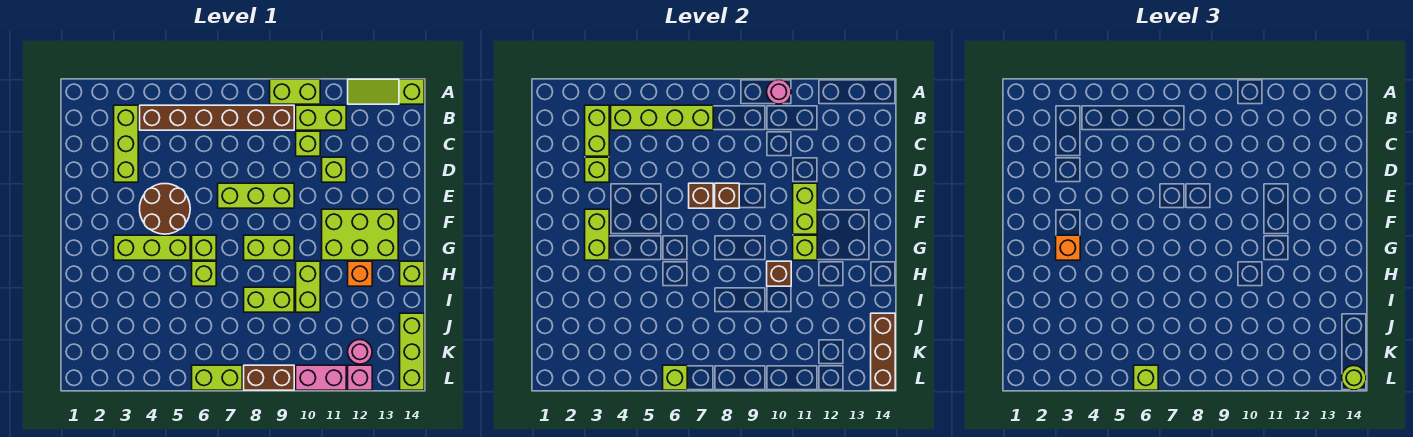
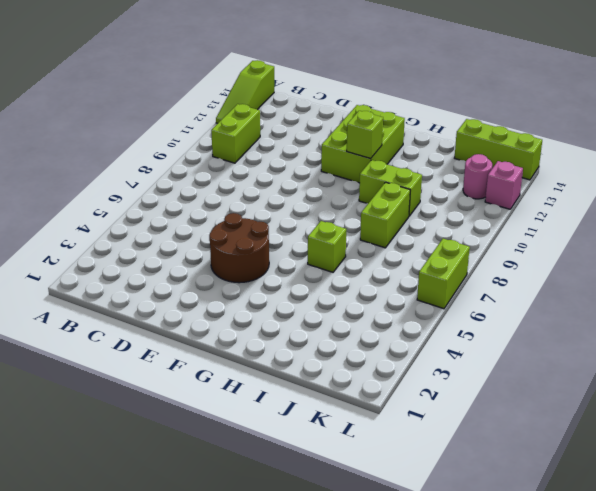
none -> lime brick A9:A10 level 1
none -> lime brick B3:D3 level 1
none -> brown brick B4:B9 level 1
none -> lime brick C10 level 1

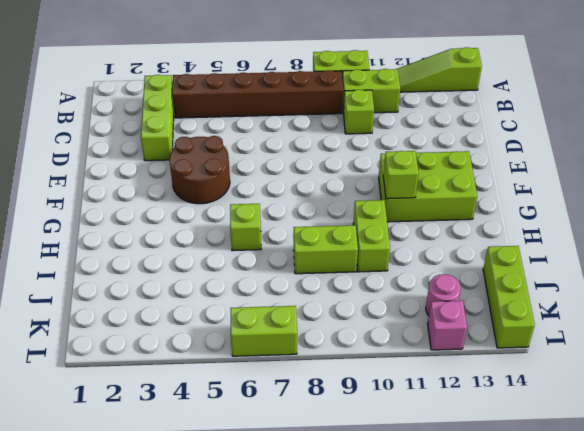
none -> lime brick D11 level 1
none -> lime brick E7:E9 level 1
none -> lime brick G3:G5 level 1
none -> lime brick G6 level 1

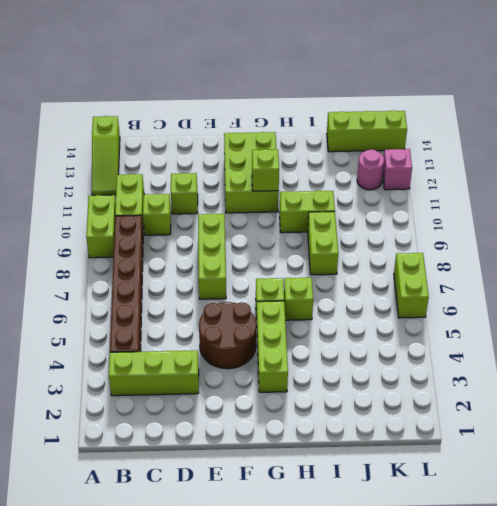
none -> lime brick G8:G9 level 1
none -> orange brick H12 level 1
none -> lime brick H14 level 1
none -> brown brick L8:L9 level 1

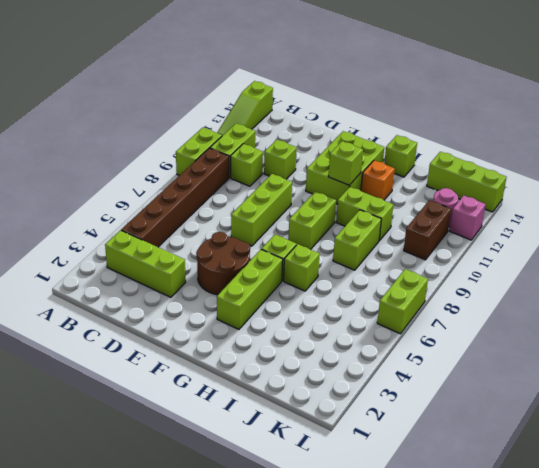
brown brick K10:K11 level 1 -> brown brick L8:L9 level 1
none -> pink brick L10:L11 level 1
none -> pink round brick A10 level 2
none -> lime brick B3:C3 level 2
none -> lime brick B4:B7 level 2

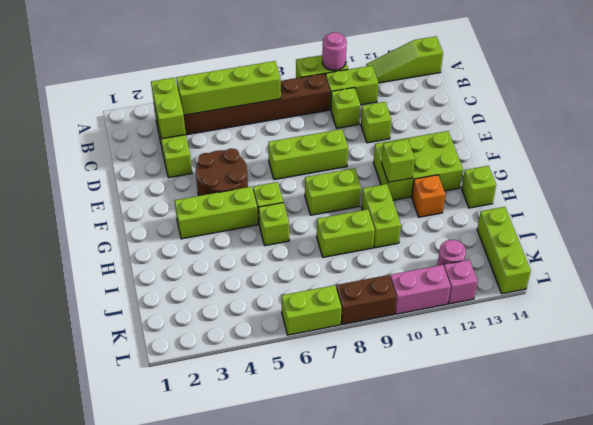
none -> lime brick D3 level 2
none -> brown brick E7 level 2
none -> brown brick E8 level 2
none -> lime brick E11:F11 level 2

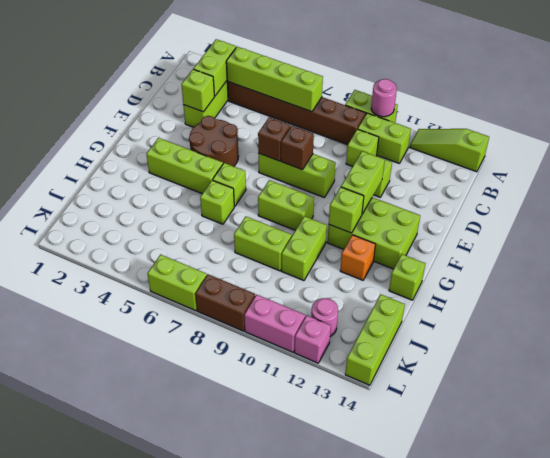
none -> lime brick F3:G3 level 2
none -> brown brick H10 level 2
none -> brown brick J14:L14 level 2
none -> lime brick L6 level 2

